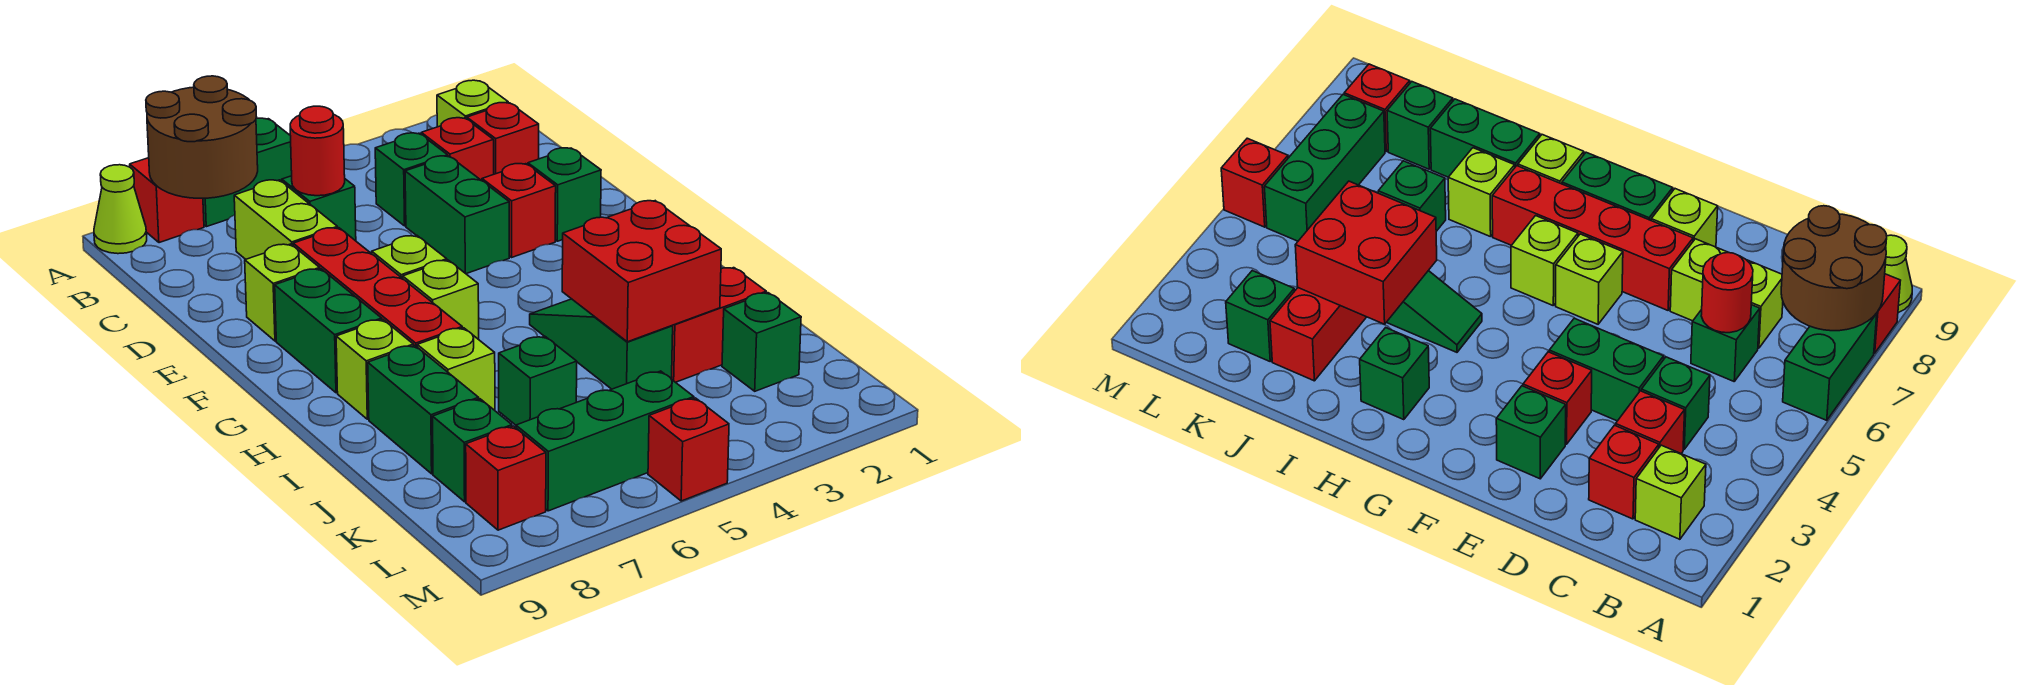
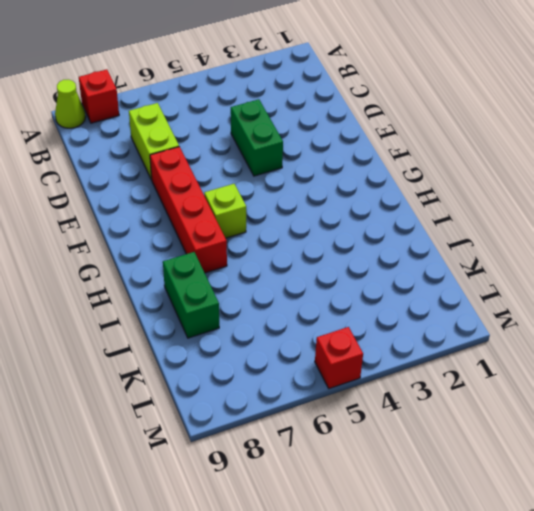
none -> green brick A6:A7 level 1
none -> lime brick B2 level 1
none -> red brick C2 level 1
none -> red brick C3 level 1

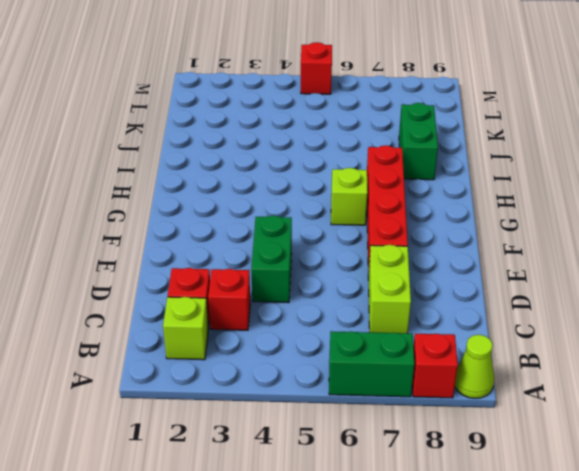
none -> green brick C4 level 1
none -> green brick C6 level 1
none -> green brick E2 level 1
none -> red brick E3 level 1

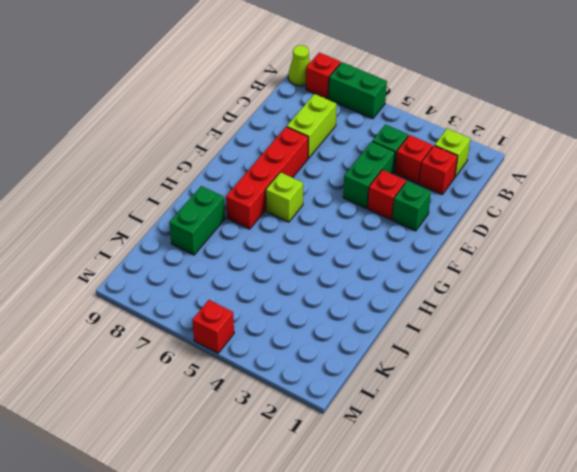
none -> green brick C6 level 1
none -> lime brick E8 level 1
none -> lime brick F6 level 1
none -> green brick F8:G8 level 1

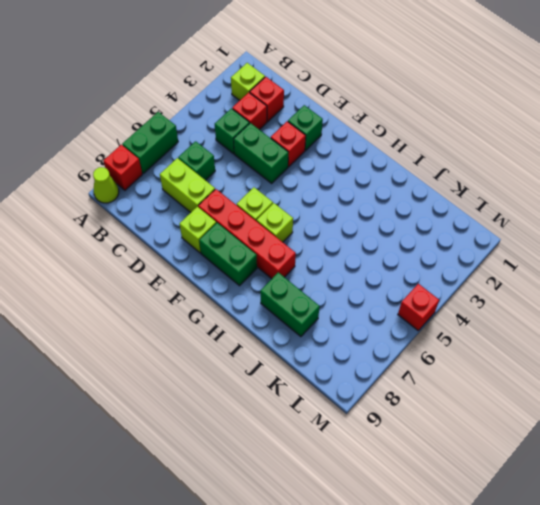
none -> green brick H2 level 1
none -> green slope H4:J4 level 1 top J
none -> lime brick H8 level 1
none -> lime brick I7 level 1

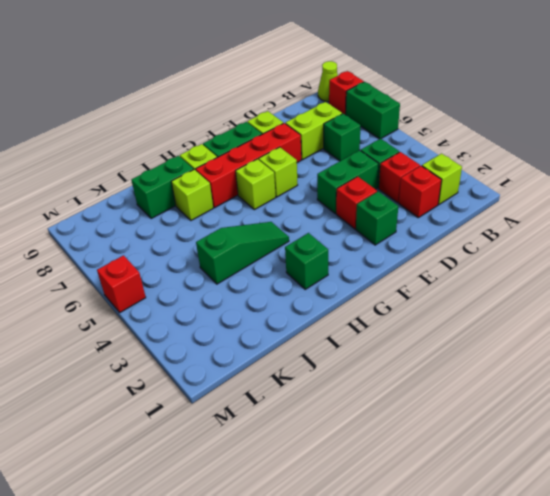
none -> red brick J2:J3 level 1
none -> green brick J6 level 1
none -> green brick K2 level 1
none -> green brick K8 level 1

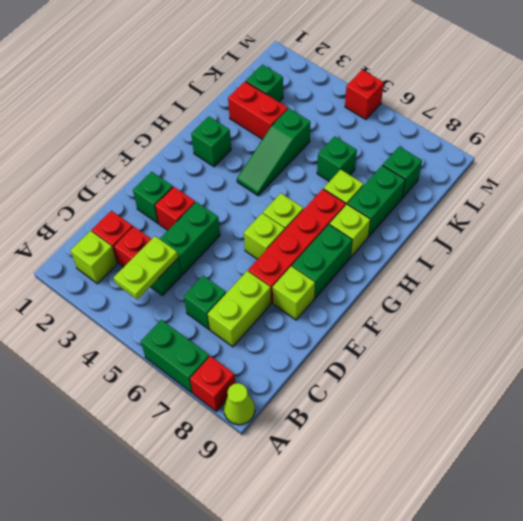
lime plate B4:C4 level 2 -> none
none -> green brick L5:L7 level 1
none -> red brick L8 level 1
none -> brown round brick A7:B8 level 2
none -> red round brick C6 level 2

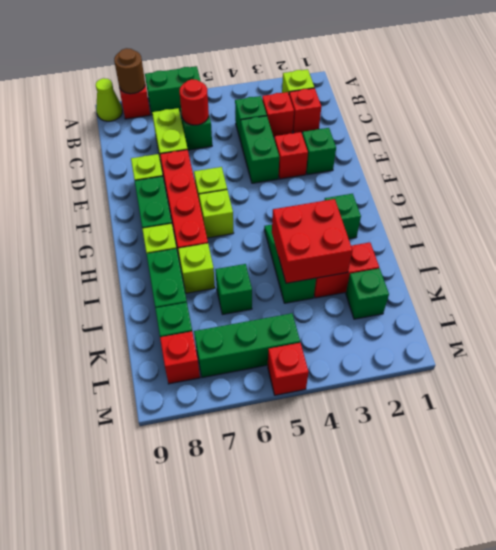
brown round brick A8 level 2 -> brown round brick A7:B8 level 2

